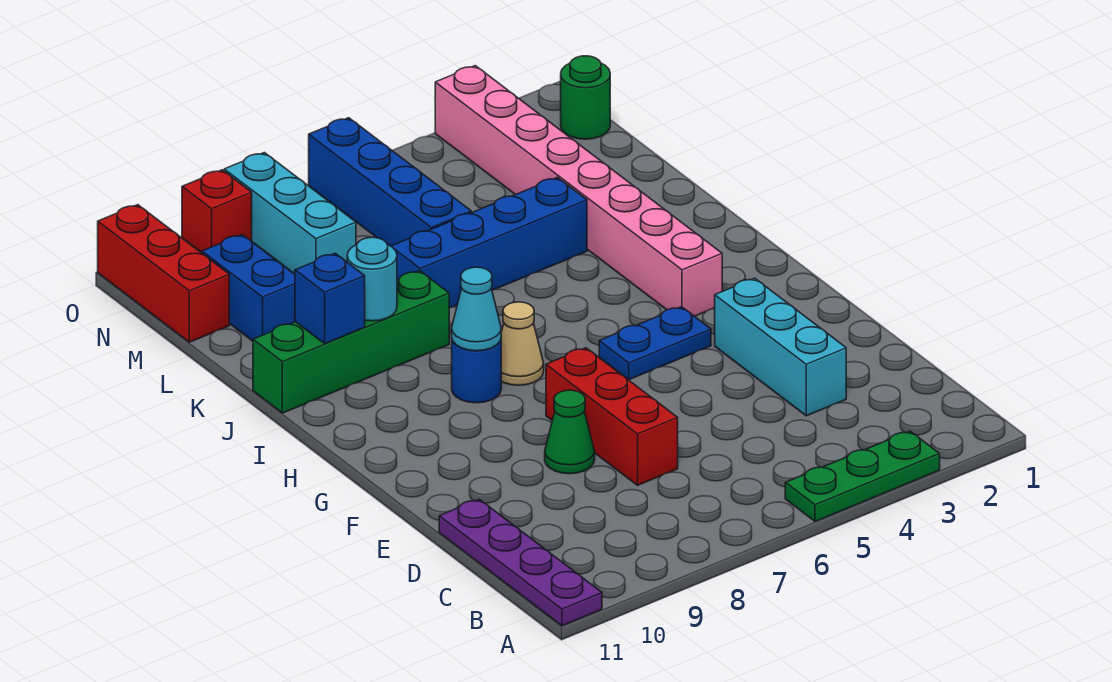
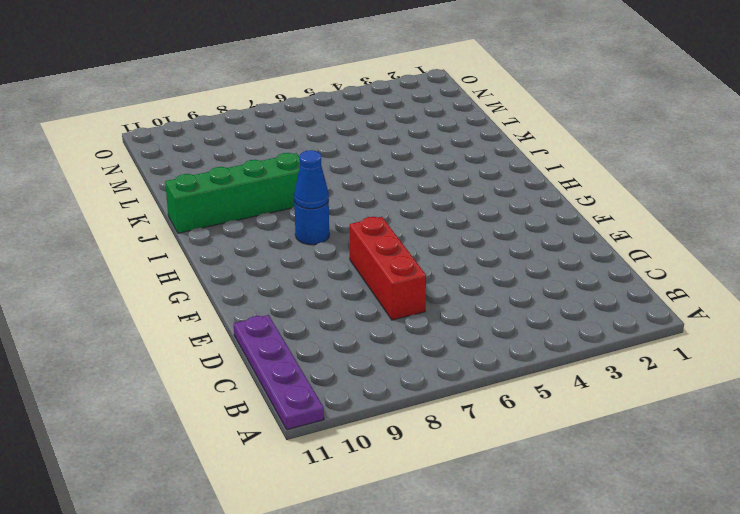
blue cone H8 level 2 -> cyan cone H8 level 2
none -> green plate A3:A5 level 1
none -> cyan brick D3:F3 level 1
none -> green cone E8 level 1

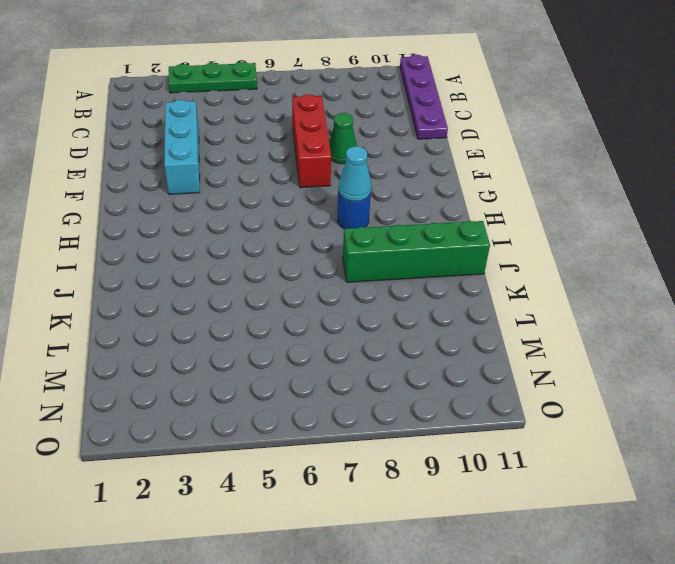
none -> blue plate G4:G5 level 1
none -> pink brick H3:O3 level 1
none -> tan cone H7 level 1

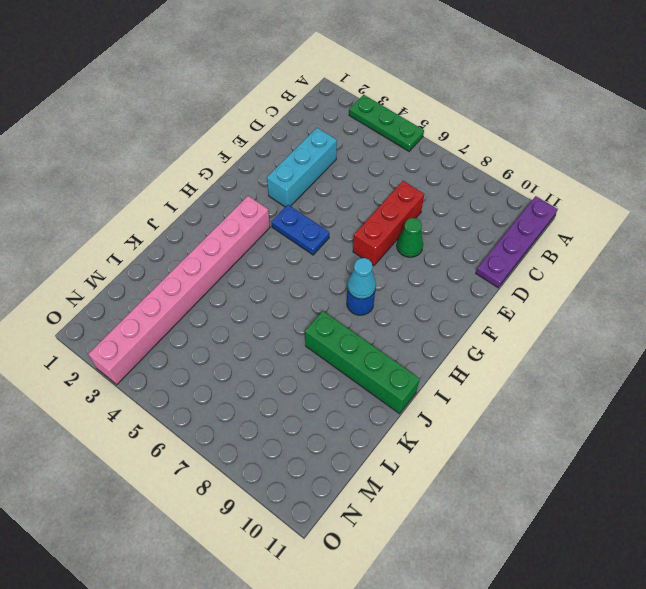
none -> tan cone H7 level 1
none -> blue brick K4:K7 level 1
none -> blue brick L6:O6 level 1

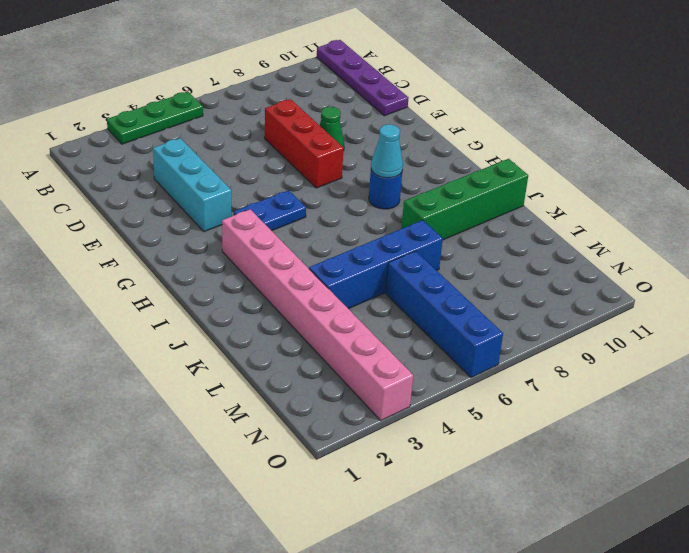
none -> tan cone H7 level 1
none -> blue brick L10:M10 level 1
none -> cyan brick M8:O8 level 1

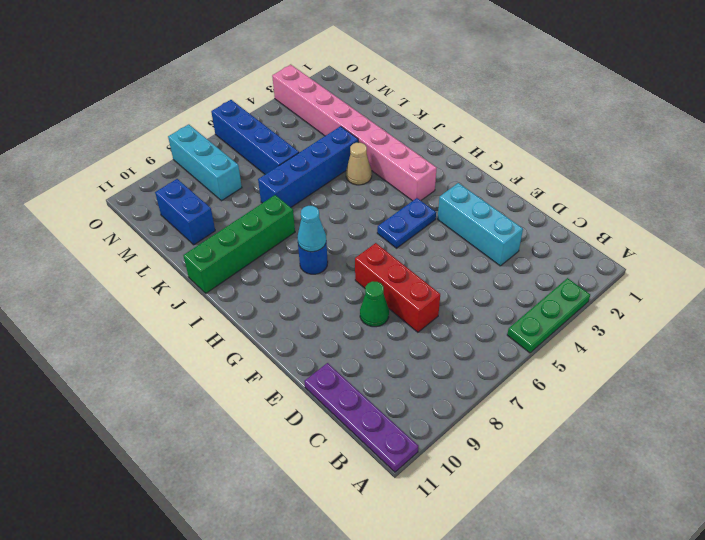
tan cone J4 level 1 -> tan cone H7 level 1
none -> red brick M11:O11 level 1
none -> green round brick N1 level 1
none -> red brick O9 level 1

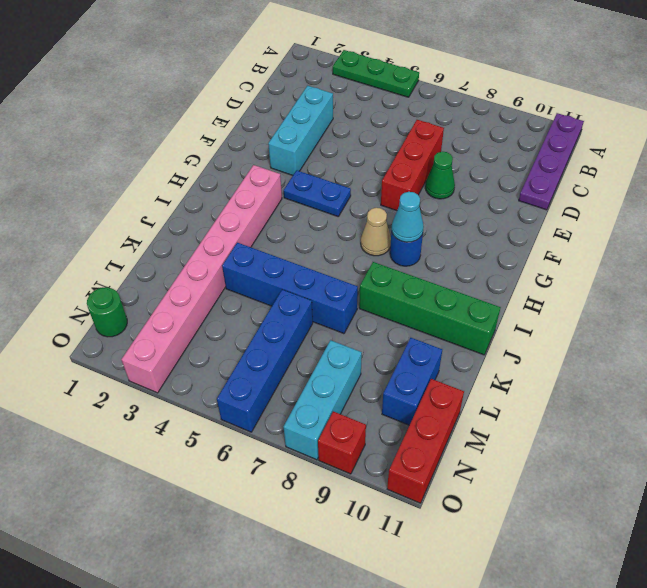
none -> cyan round brick J9 level 2
none -> blue brick J10 level 2

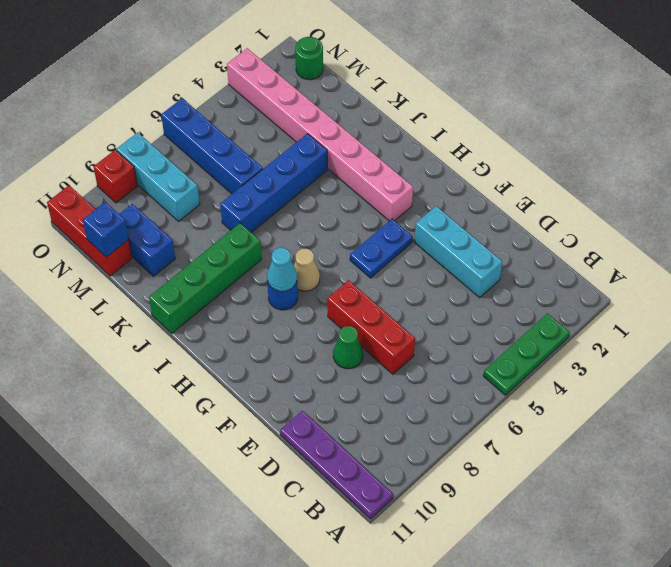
blue brick M11 level 2 -> blue brick J10 level 2
none -> cyan round brick J9 level 2

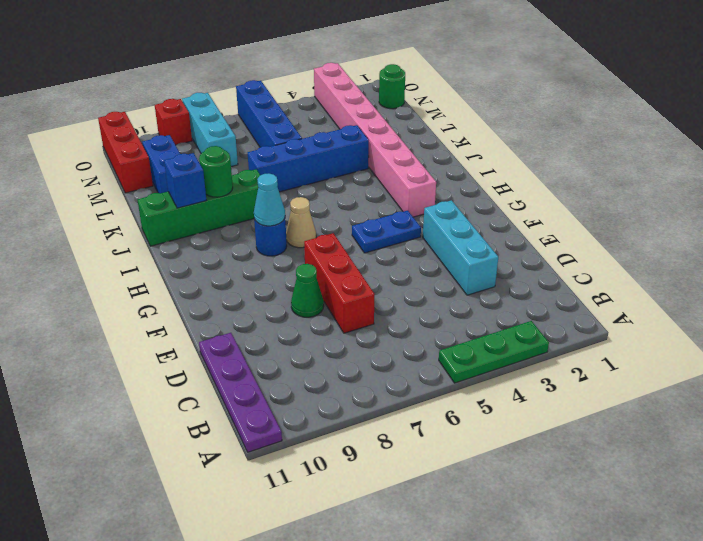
green round brick J9 level 2 -> cyan round brick J9 level 2

